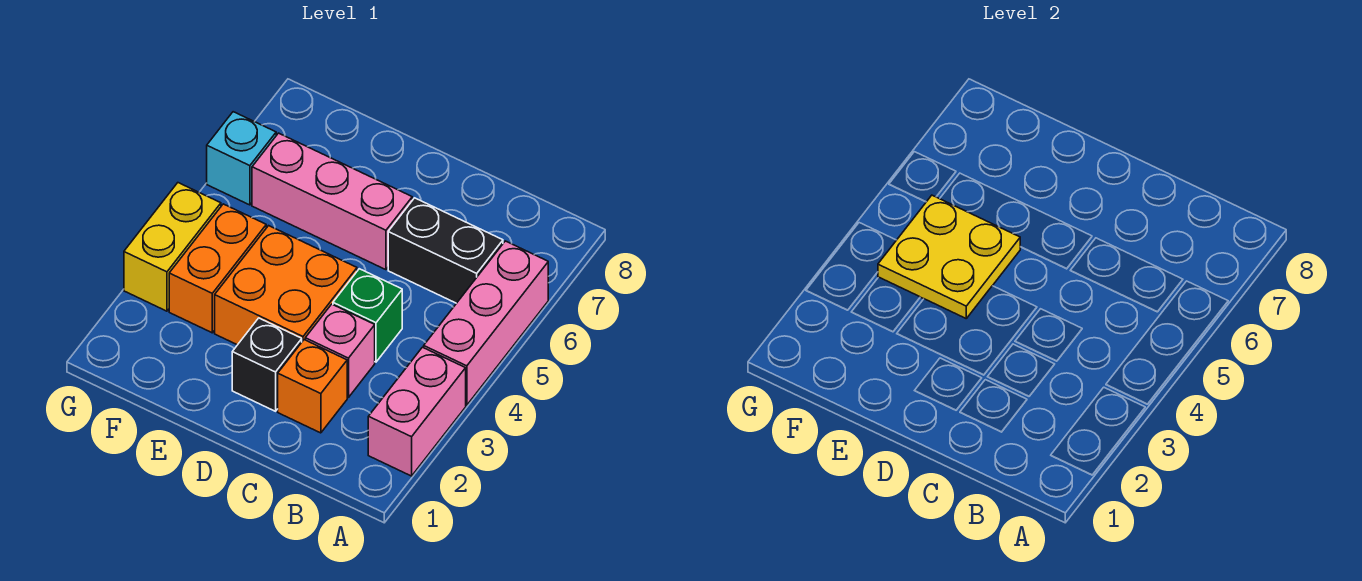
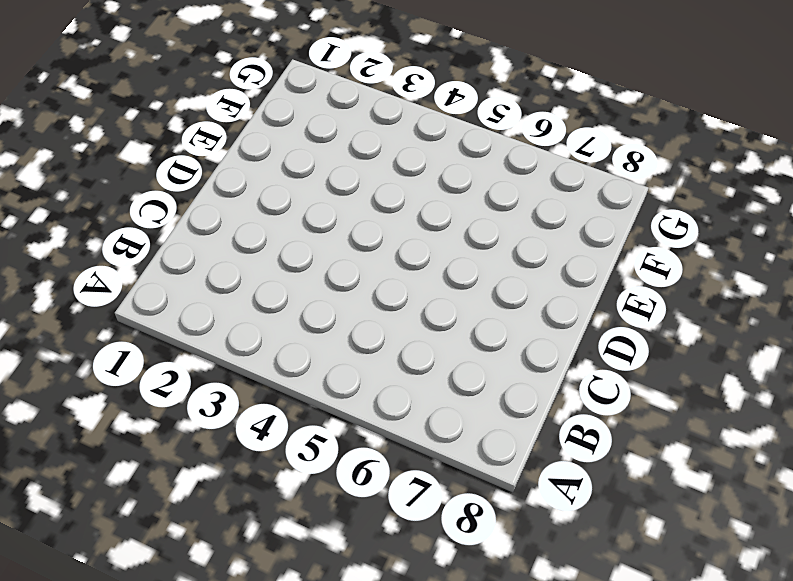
none -> pink brick A2:A3 level 1
none -> pink brick A4:A6 level 1
none -> black brick B6:C6 level 1

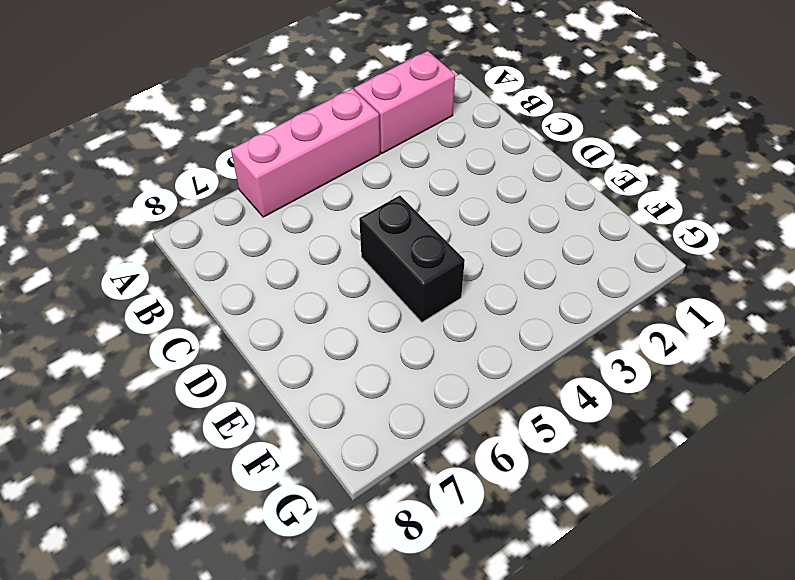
black brick D5:E5 level 1 -> black brick B6:C6 level 1
none -> orange brick C2 level 1
none -> pink brick C3 level 1
none -> green brick C4 level 1

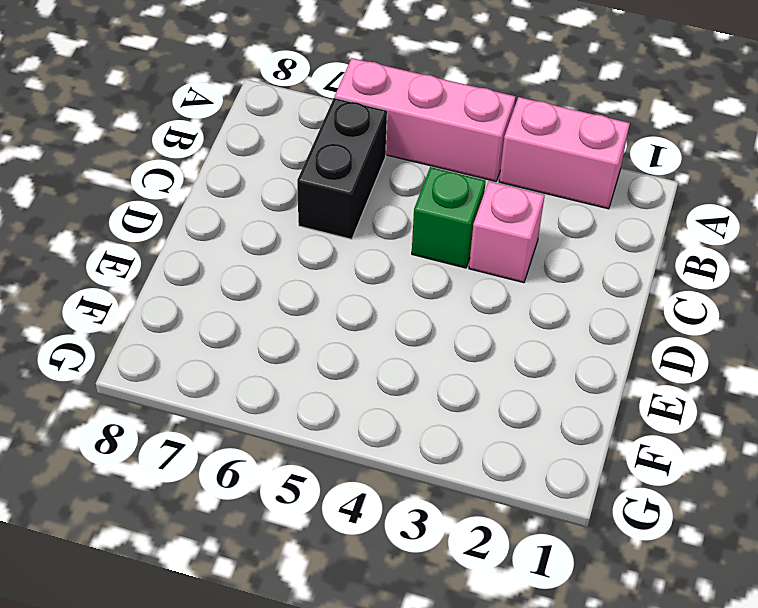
none -> orange brick C2 level 1
none -> black brick D2 level 1
none -> orange brick D3:E4 level 1

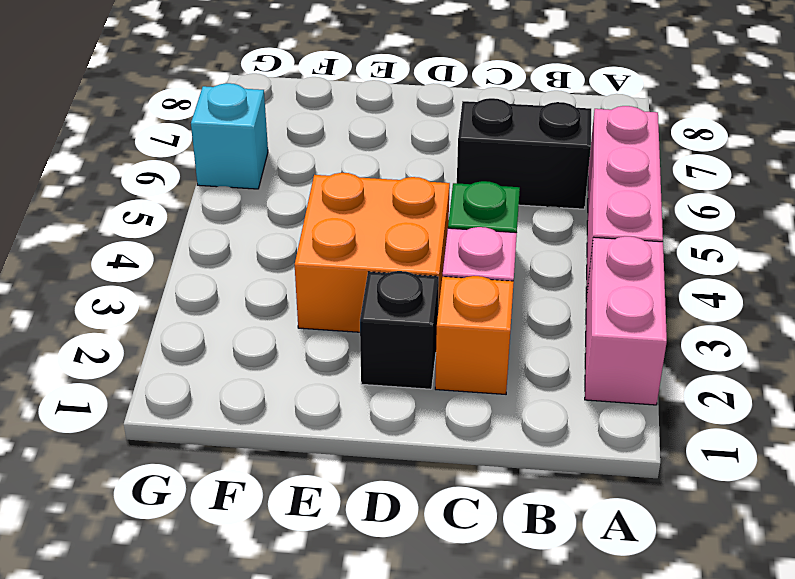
none -> pink brick D6:F6 level 1
none -> orange brick F3:F4 level 1
none -> yellow brick G3:G4 level 1

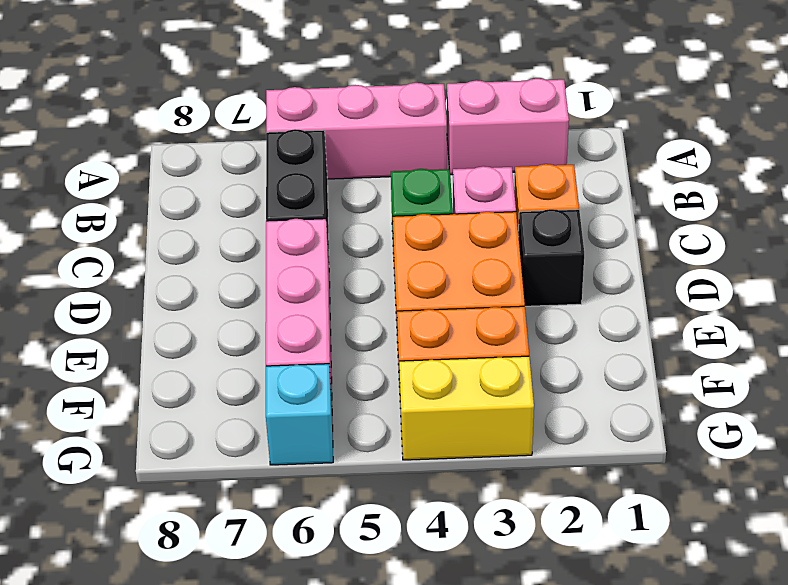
none -> yellow plate E4:F5 level 2

